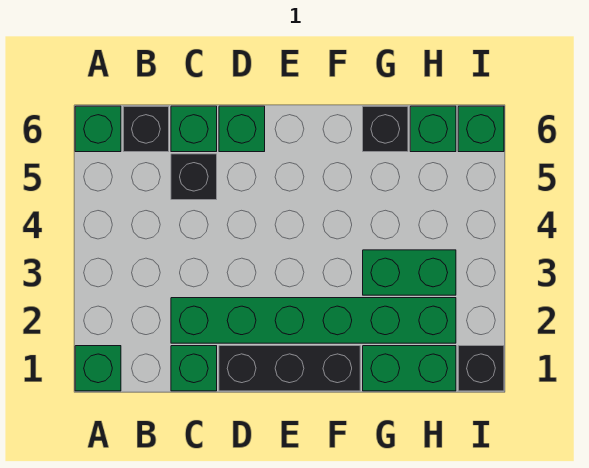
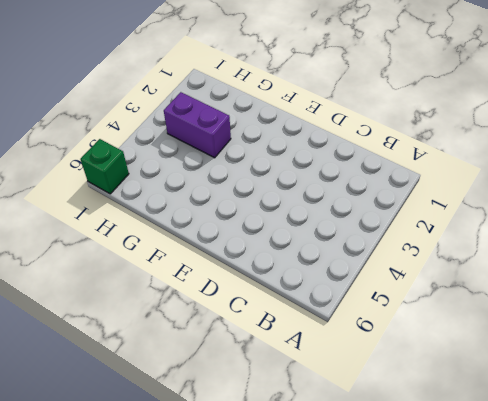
purple brick G3:H3 level 1 -> green brick G3:H3 level 1
none -> green brick A1 level 1
none -> green brick A6 level 1
none -> black brick B6 level 1

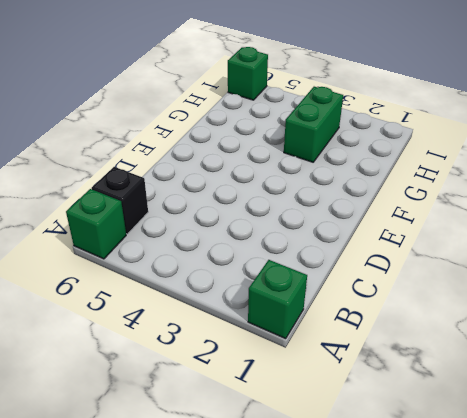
none -> green brick C1 level 1
none -> green brick C2:H2 level 1
none -> black brick C5 level 1

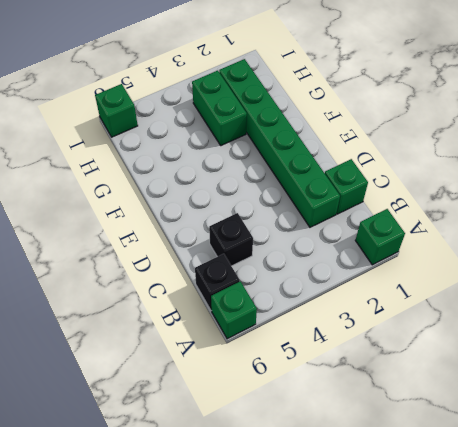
none -> green brick C6 level 1
none -> black brick D1:F1 level 1
none -> green brick D6 level 1

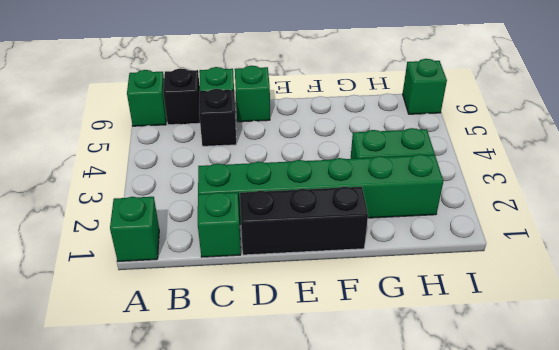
none -> green brick G1:H1 level 1
none -> black brick G6 level 1
none -> green brick H6 level 1

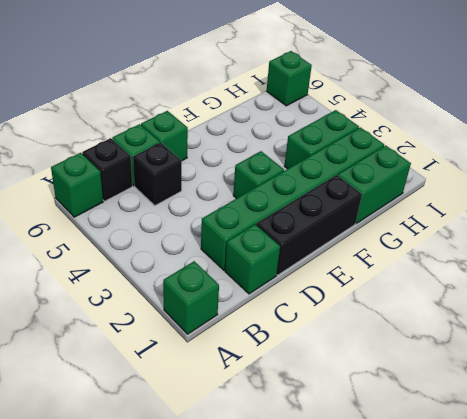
green brick E3 level 1 -> green brick H6 level 1
none -> black brick G6 level 1
none -> black brick I1 level 1

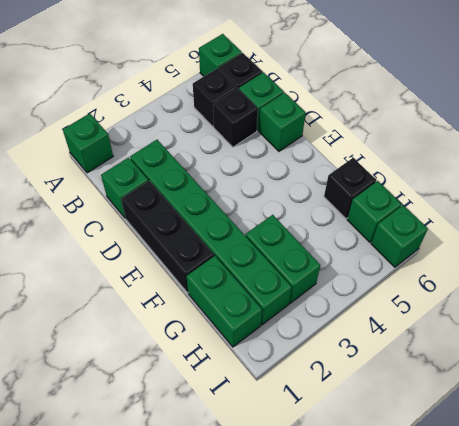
black brick B5 level 1 -> black brick I1 level 1

